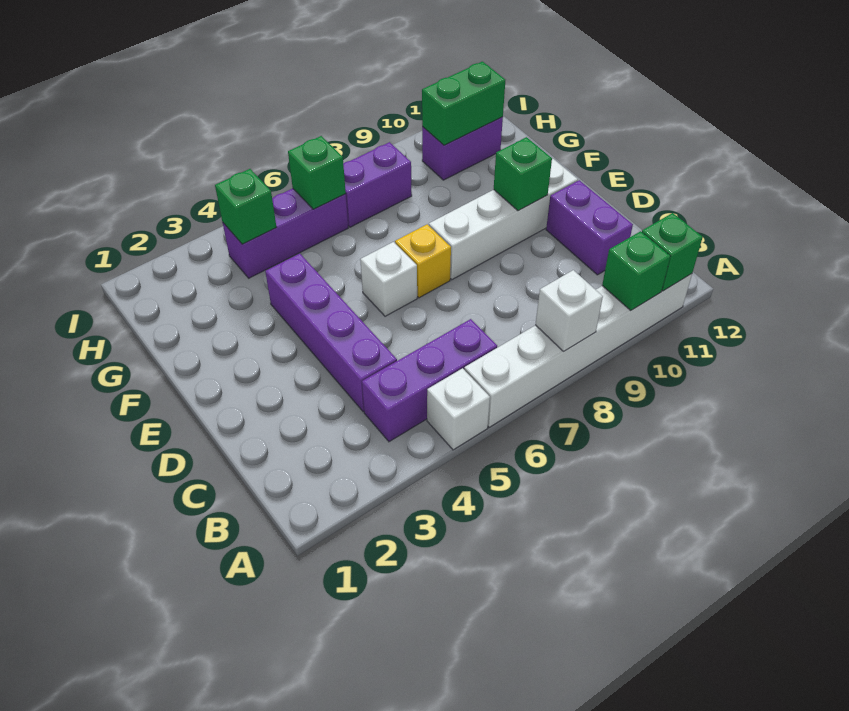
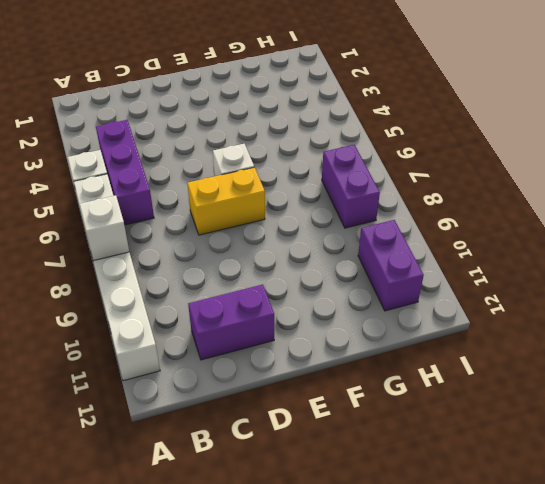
yellow brick D7:E7 level 1 -> yellow brick E7 level 1
none -> purple brick C4:F4 level 1
none -> white brick E8:E11 level 1
none -> purple brick H4:H6 level 1

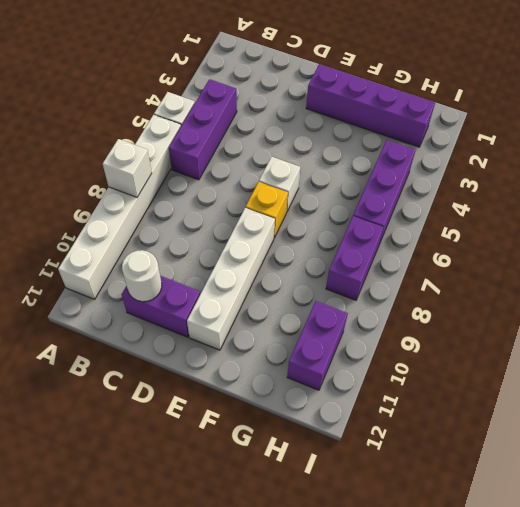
white round brick C11 level 2 -> none
purple brick E2:H2 level 1 -> purple brick C4:F4 level 1
none -> green brick A10 level 2
none -> green brick A11 level 2
none -> green brick E10 level 2

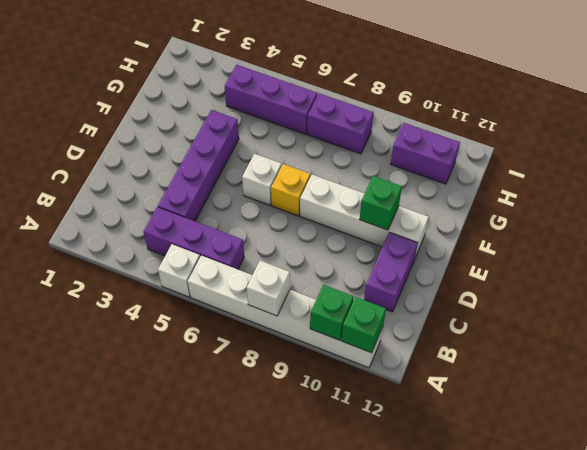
none -> green brick H4 level 2
none -> green brick H6 level 2
none -> green brick H10:H11 level 2

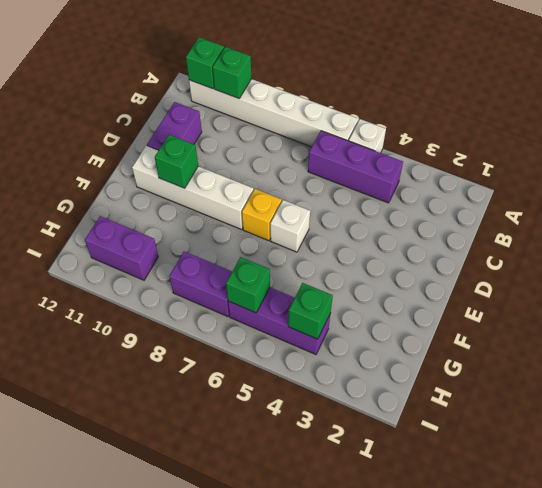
none -> purple brick C4:F4 level 1
none -> white brick A8 level 2
none -> green brick H10:H11 level 2

